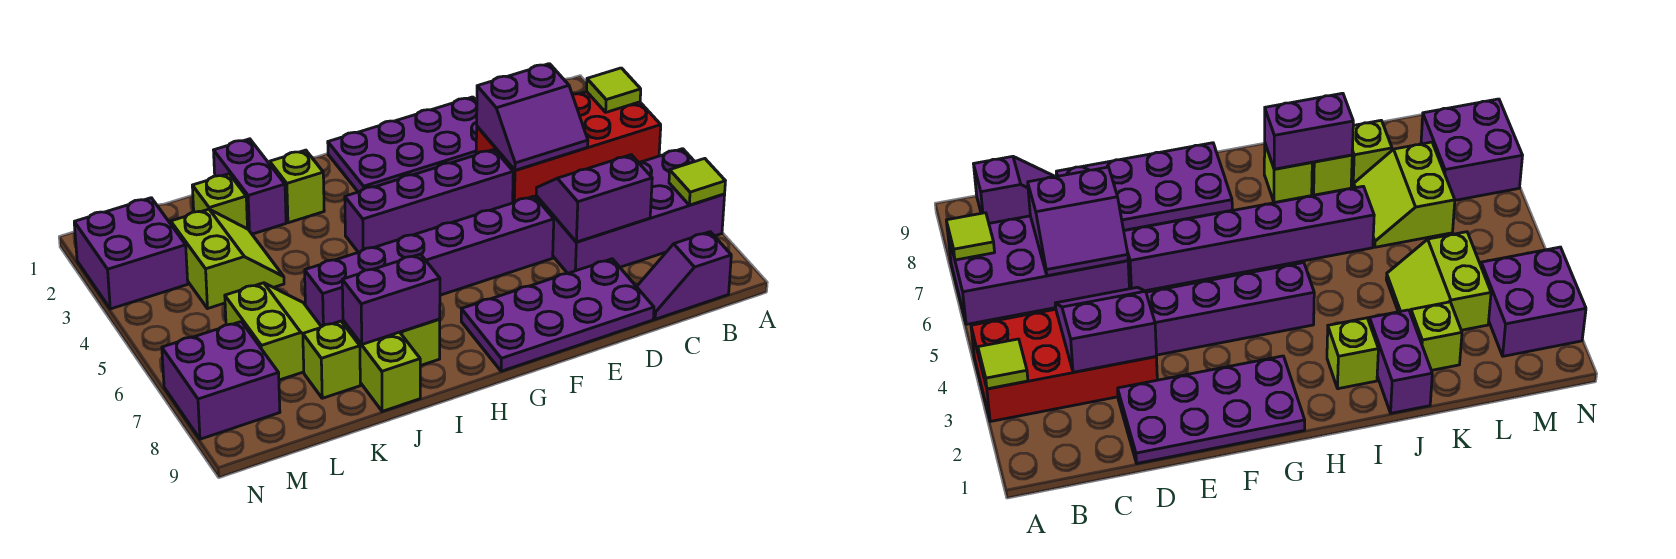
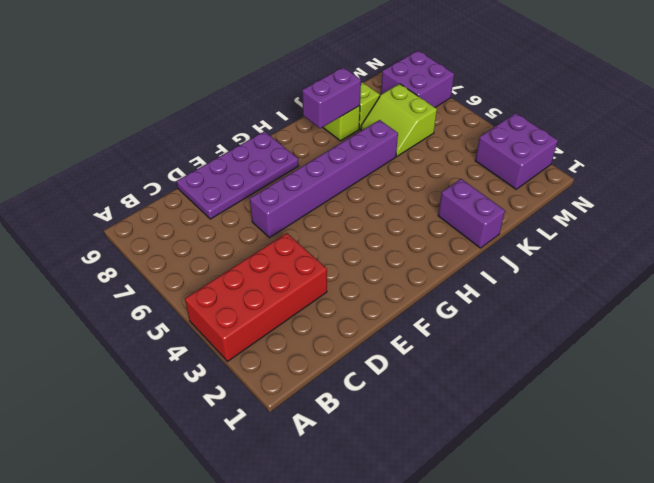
none -> purple brick A6:D7 level 1
none -> purple slope B9:C9 level 1 top B
none -> purple plate D1:G2 level 1

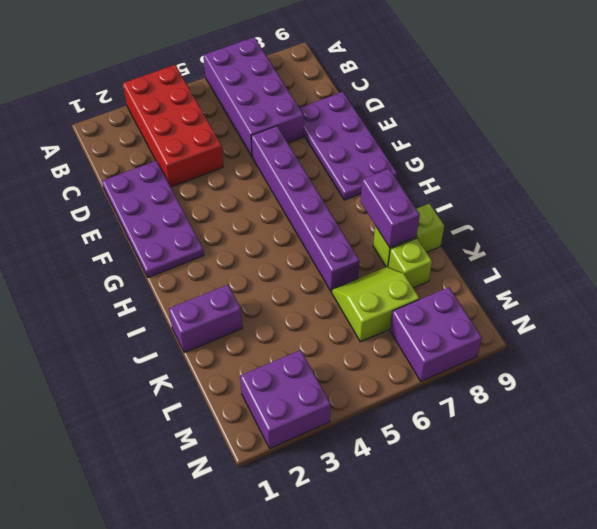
none -> purple slope B9:C9 level 1 top B
none -> purple brick E4:H4 level 1
none -> lime brick I2 level 1

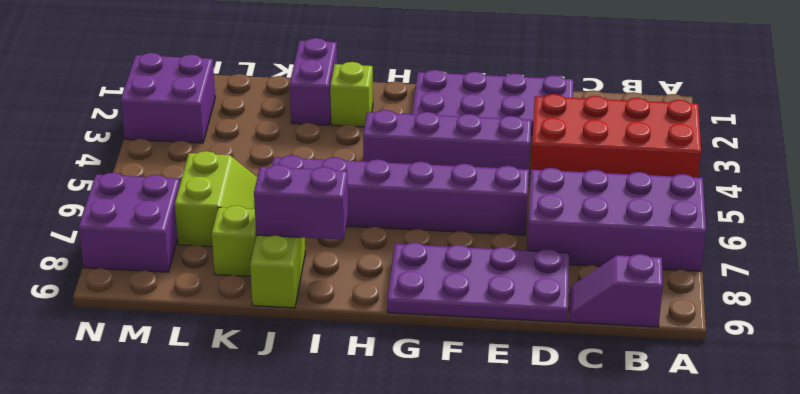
none -> lime brick I8 level 1
none -> lime brick K2 level 1
none -> lime slope K3:L4 level 1 top L

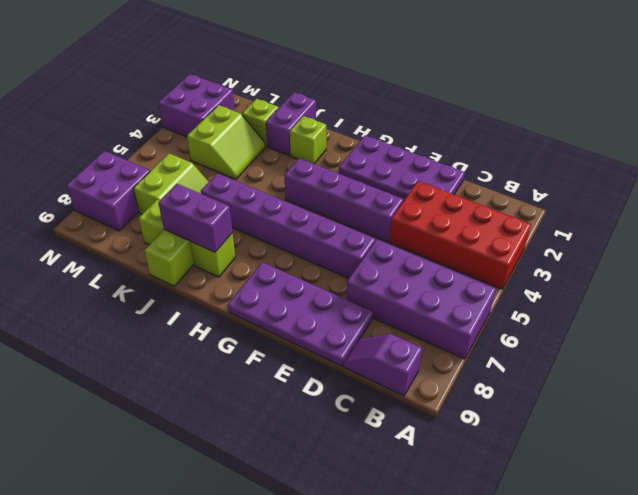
none -> lime tile A3 level 2
none -> lime tile A7 level 2
none -> purple slope C3:D4 level 2 top 3

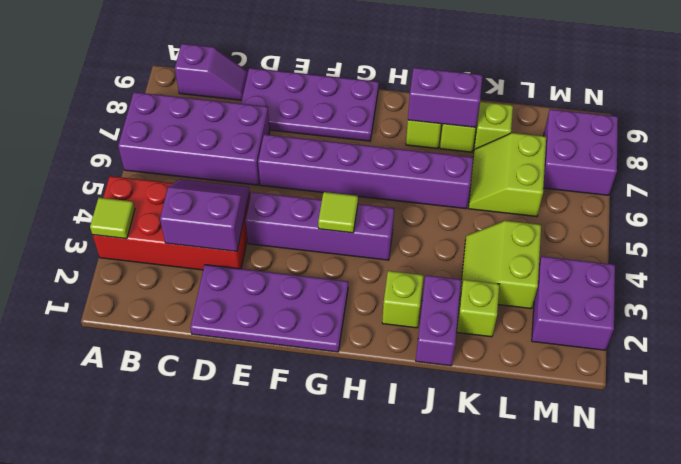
lime tile G4 level 2 -> lime tile A7 level 2
none -> purple slope C6:D7 level 2 top 7

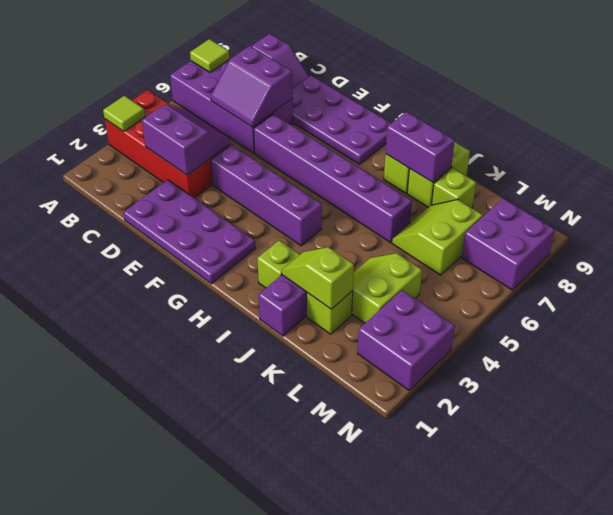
lime slope J2:K2 level 2 top K -> none

